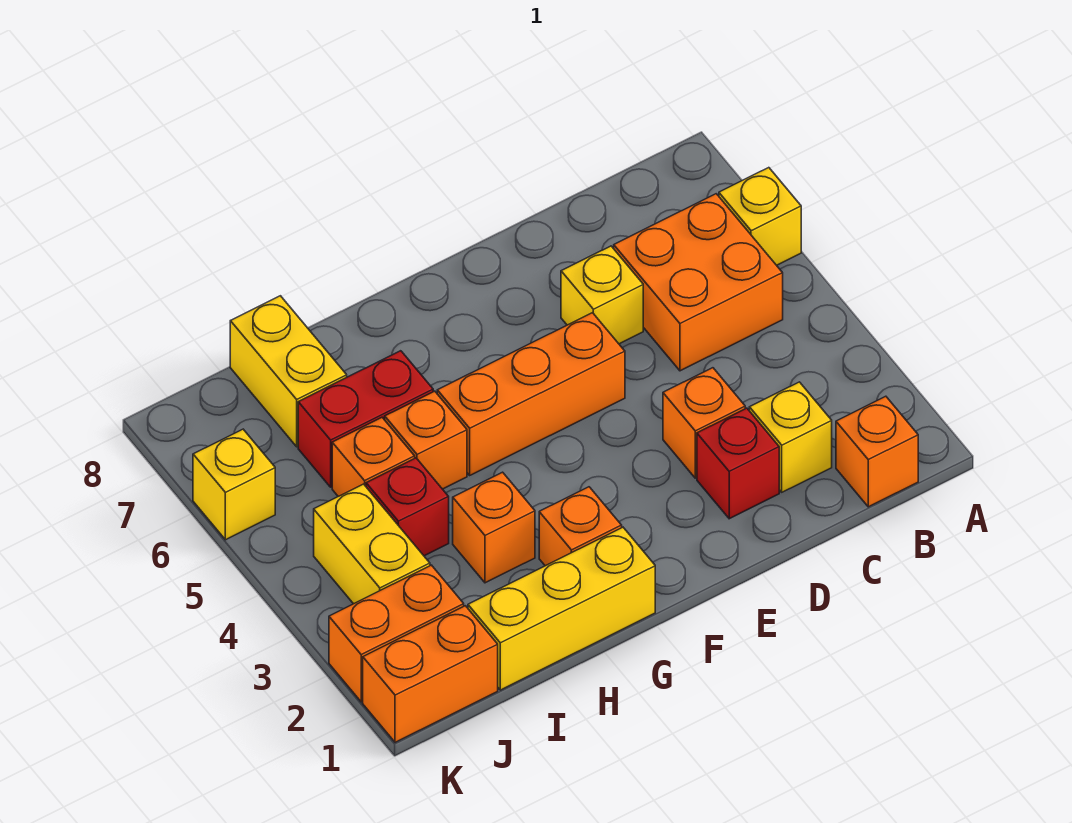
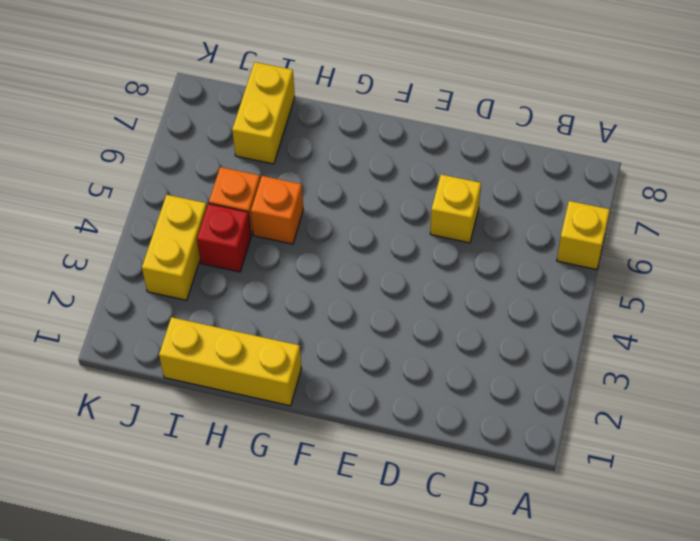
none -> orange brick B1 level 1
none -> orange brick B5:C6 level 1
none -> yellow brick C2 level 1

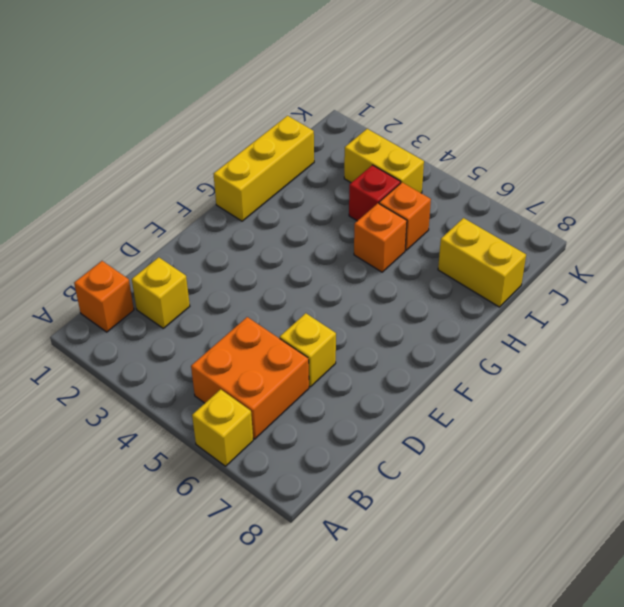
none -> red brick D2 level 1
none -> orange brick D3 level 1
none -> orange brick E5:G5 level 1

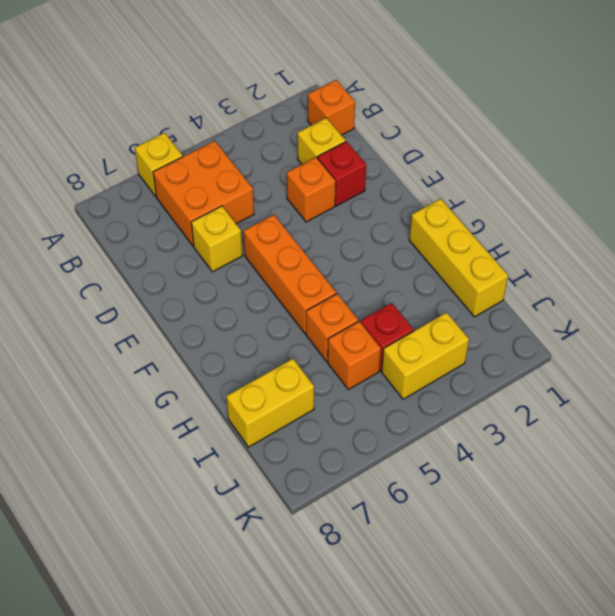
none -> orange brick G2 level 1
none -> orange brick H3 level 1
none -> red brick H6:I6 level 1

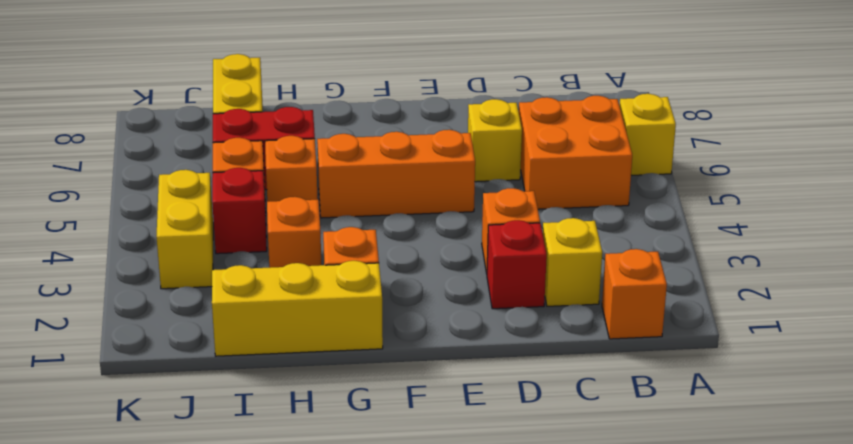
none -> orange brick J1:K1 level 1
none -> orange brick J2:K2 level 1
none -> yellow brick K6 level 1

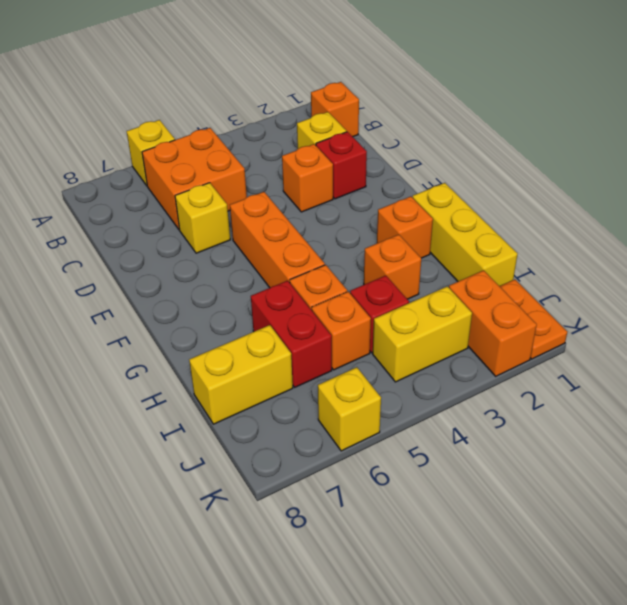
orange plate J1:K1 level 1 -> orange brick J1:K1 level 1

